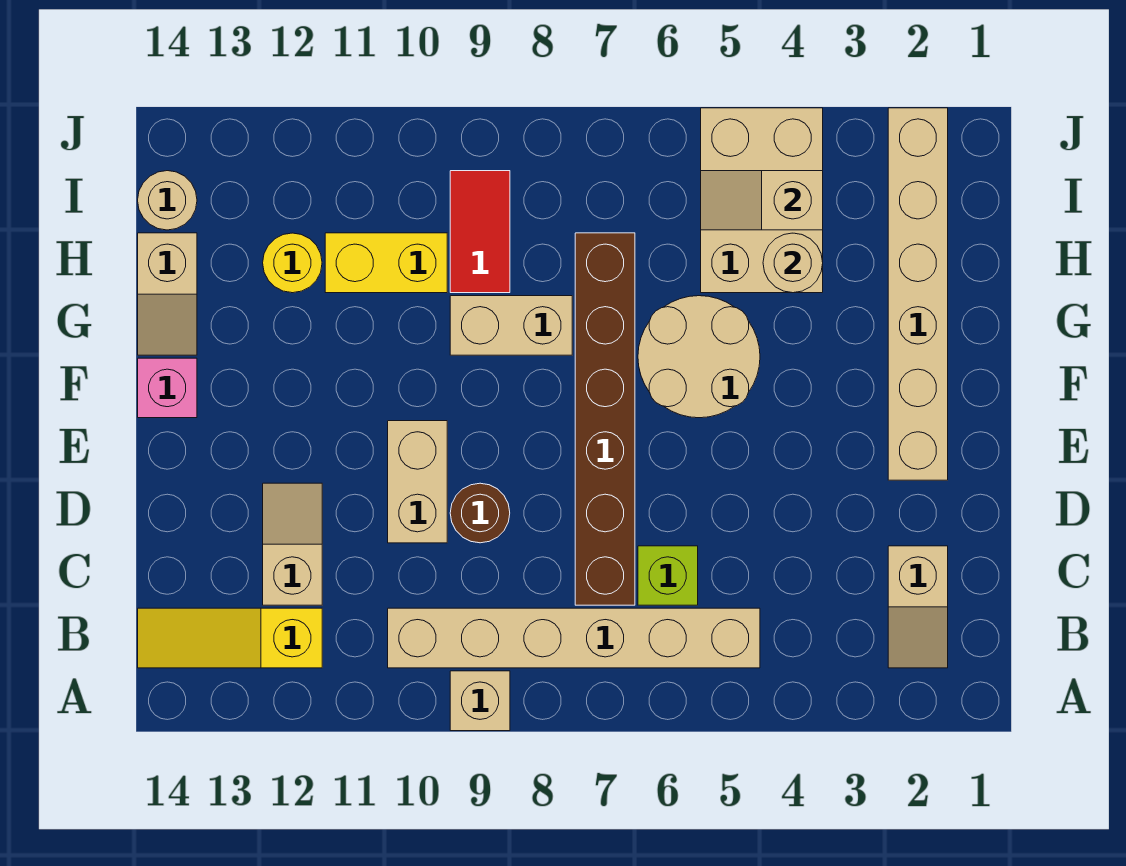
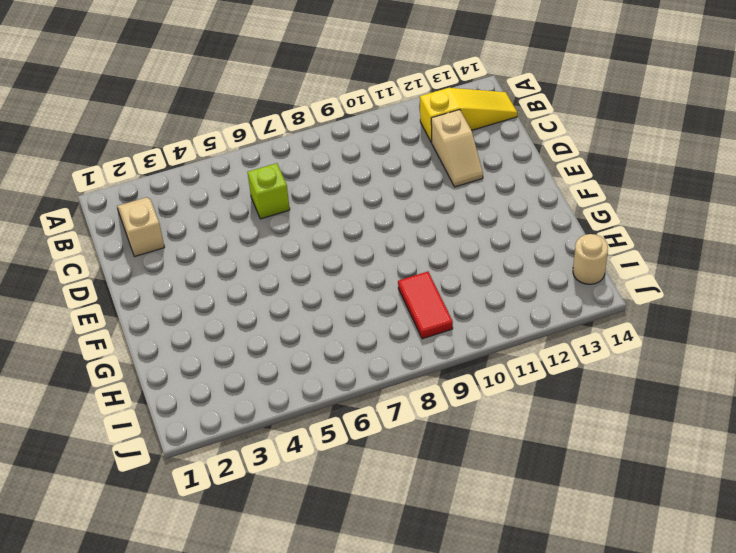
none -> tan brick A9 level 1
none -> tan brick B5:B10 level 1
none -> brown brick C7:H7 level 1

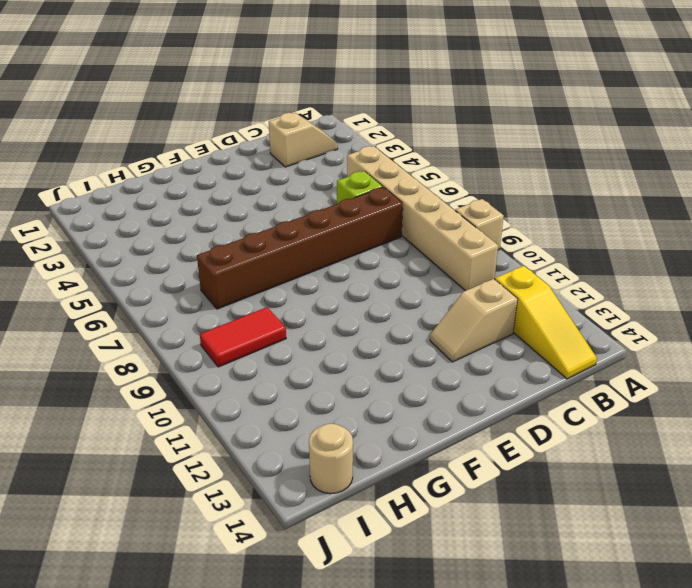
none -> brown round brick D9 level 1
none -> tan brick D10:E10 level 1
none -> tan brick E2:J2 level 1

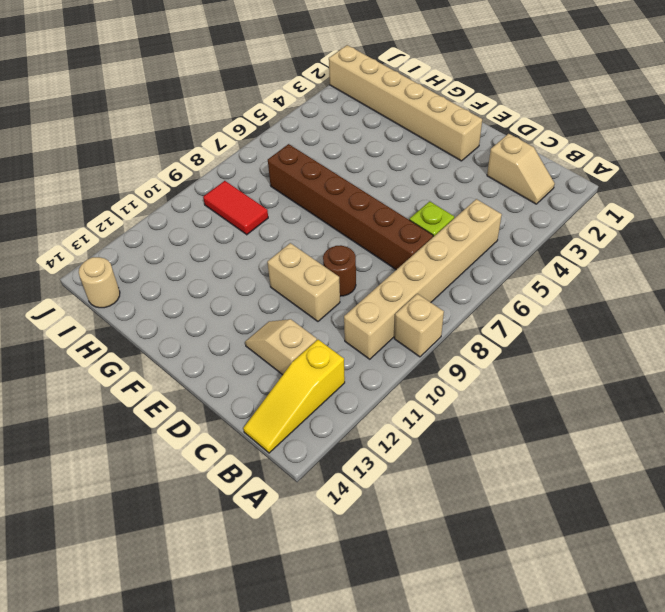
none -> tan round brick F5:G6 level 1
none -> pink brick F14 level 1
none -> tan brick G8:G9 level 1

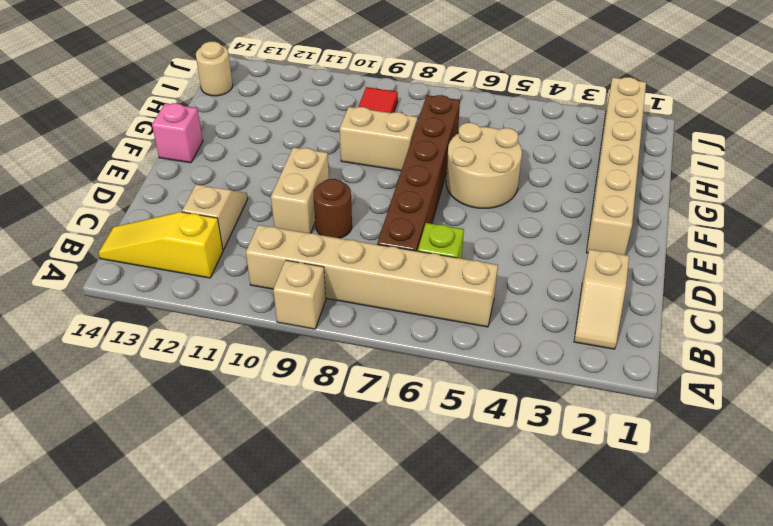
none -> tan slope G14:H14 level 1 top H
none -> tan brick H4:J5 level 1
none -> yellow brick H10:H11 level 1

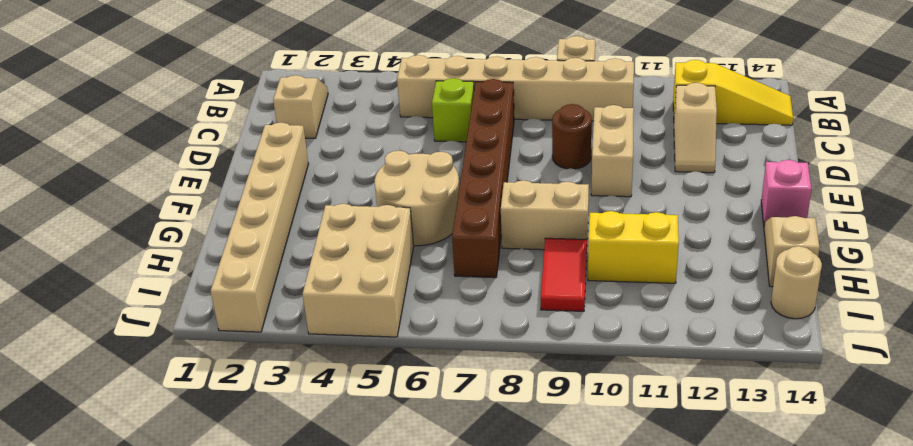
none -> yellow round brick H12 level 1
none -> tan round brick H4 level 2
none -> tan slope I4:I5 level 2 top 4

